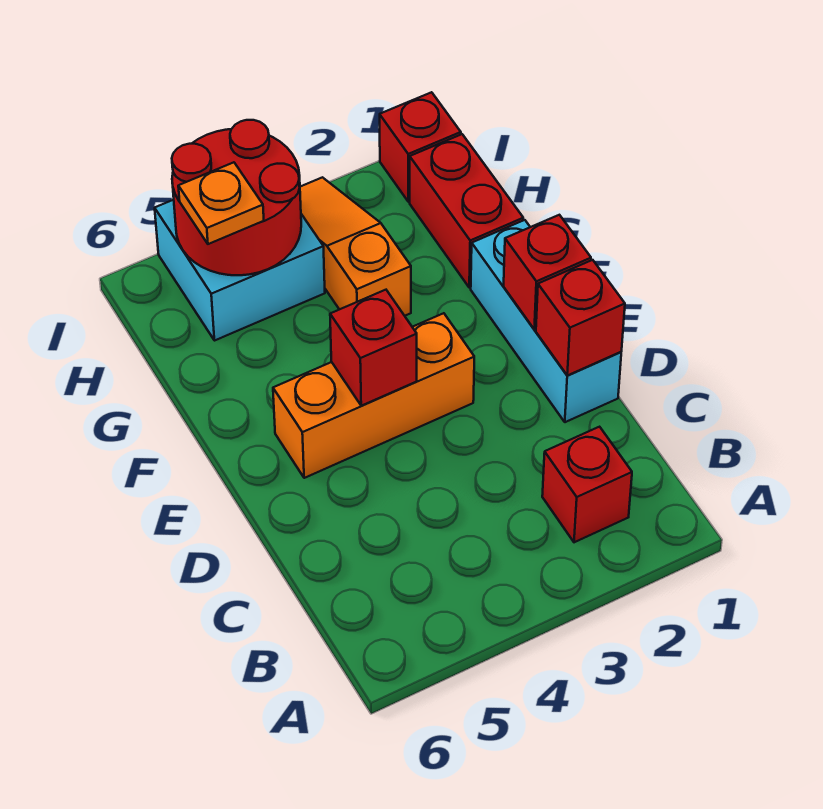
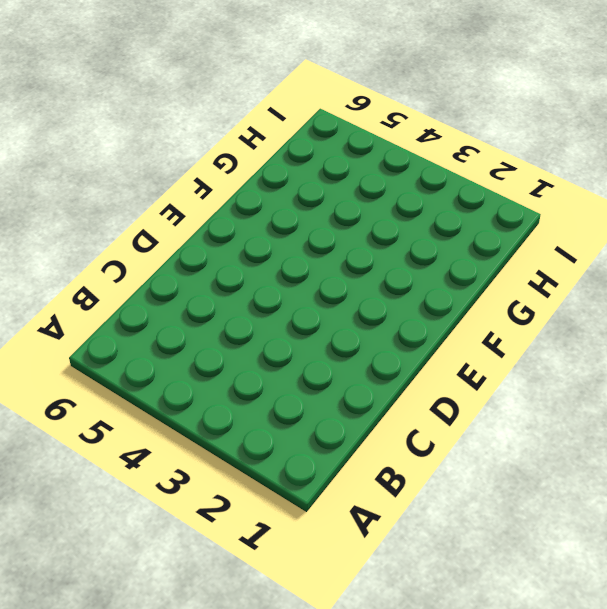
none -> red brick B2 level 1
none -> cyan brick D1:F1 level 1
none -> orange brick E3:E5 level 1

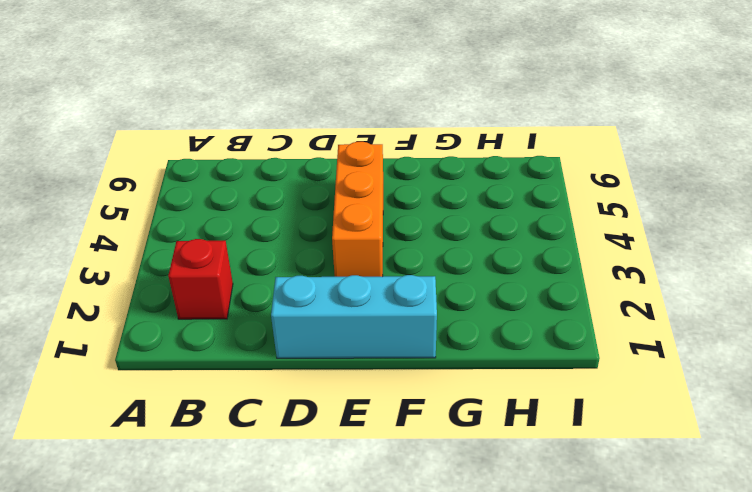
none -> red brick G1:H1 level 1
none -> orange slope G3:I3 level 1 top G
none -> cyan brick H4:I5 level 1

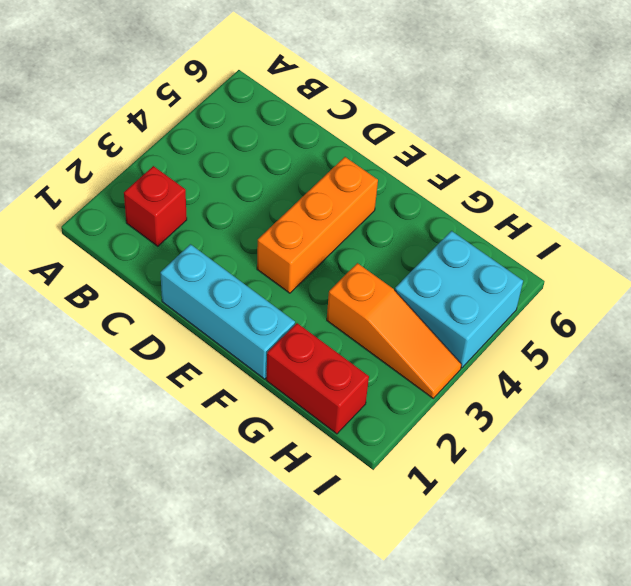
none -> red brick I1 level 1
none -> red brick D1 level 2
none -> red brick E1 level 2

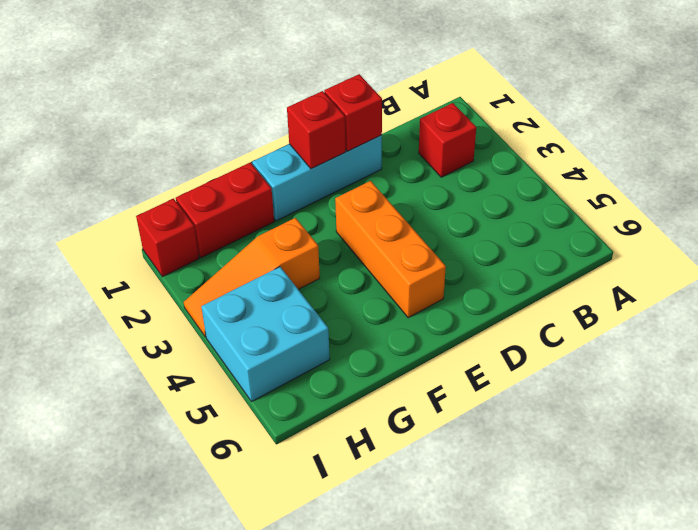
none -> red brick E4 level 2
none -> red round brick H4:I5 level 2
none -> orange plate H5 level 3

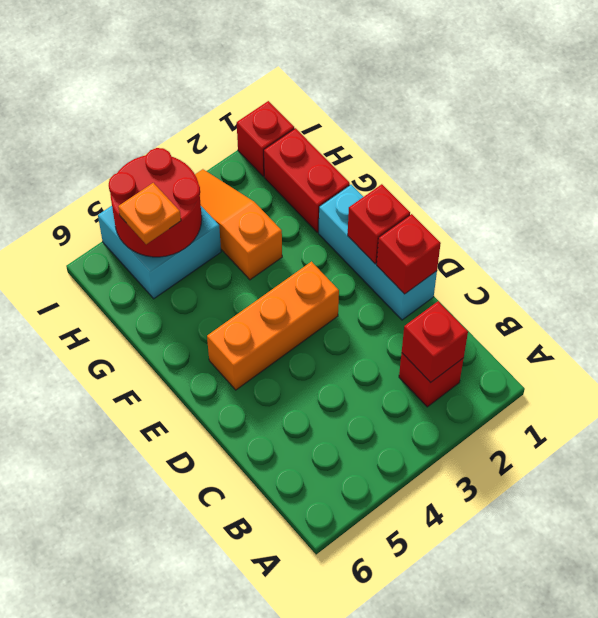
red brick B2 level 2 -> red brick E4 level 2

